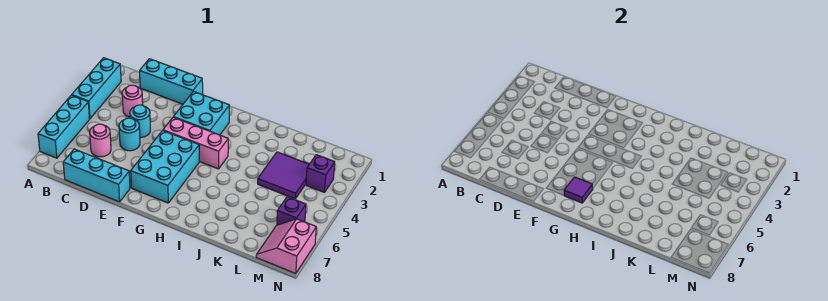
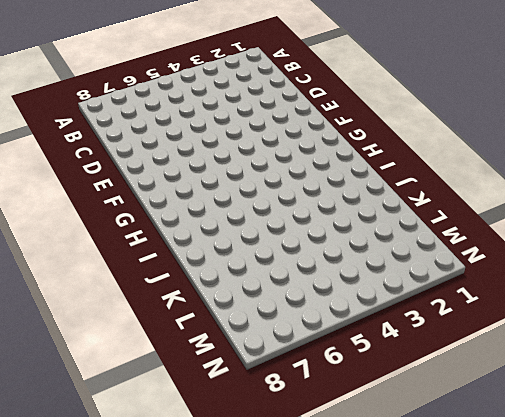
none -> cyan brick A2:A4 level 1
none -> cyan brick A5:A7 level 1
none -> cyan brick C1:E1 level 1

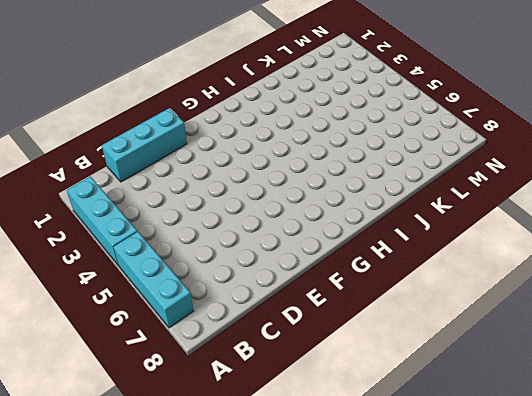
none -> pink round brick C3 level 1
none -> pink round brick C6 level 1
none -> cyan brick C8:E8 level 1

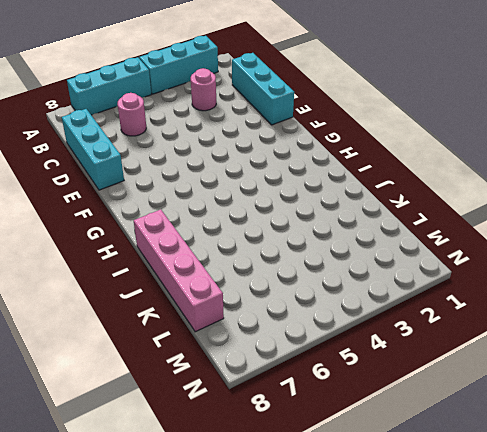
pink brick I8:L8 level 1 -> none
none -> cyan round brick D4 level 1
none -> cyan round brick D5 level 1
none -> cyan brick F2:G3 level 1

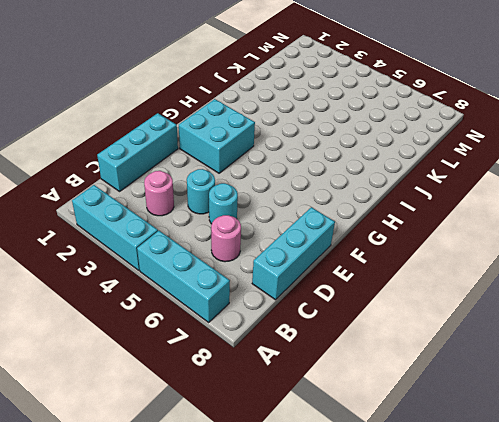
none -> pink brick F4:H4 level 1
none -> cyan brick F5:G7 level 1
none -> purple tile K3:L4 level 1

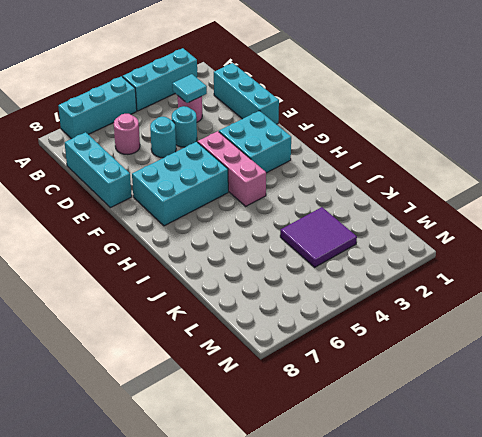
cyan tile C3 level 2 -> none
none -> purple brick M3 level 1
none -> purple brick M6 level 1
none -> pink slope M7:N8 level 1 top N

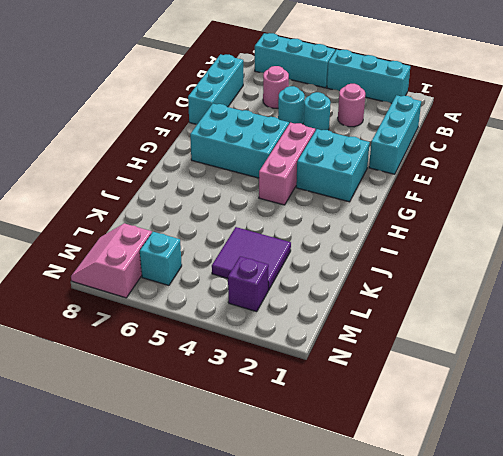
cyan brick M6 level 1 -> purple brick M6 level 1
pink slope M7:N8 level 1 top 7 -> pink slope M7:N8 level 1 top N
none -> purple tile G7 level 2

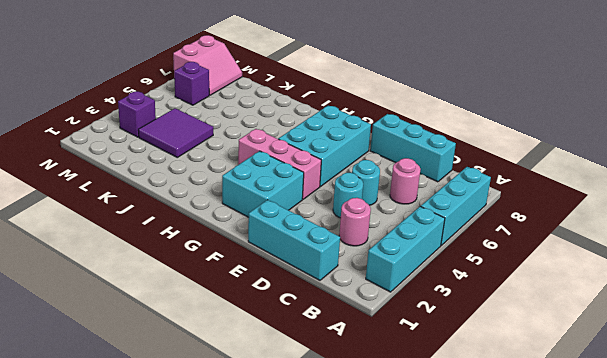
none -> purple tile G7 level 2

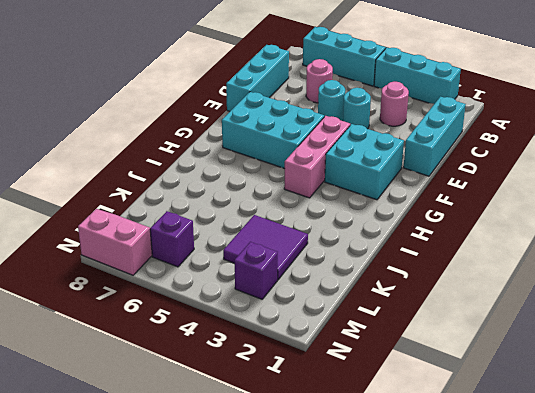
none -> purple tile G7 level 2

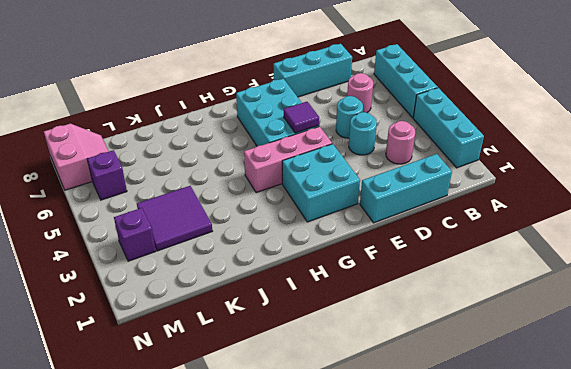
purple tile F5 level 2 -> purple tile G7 level 2

